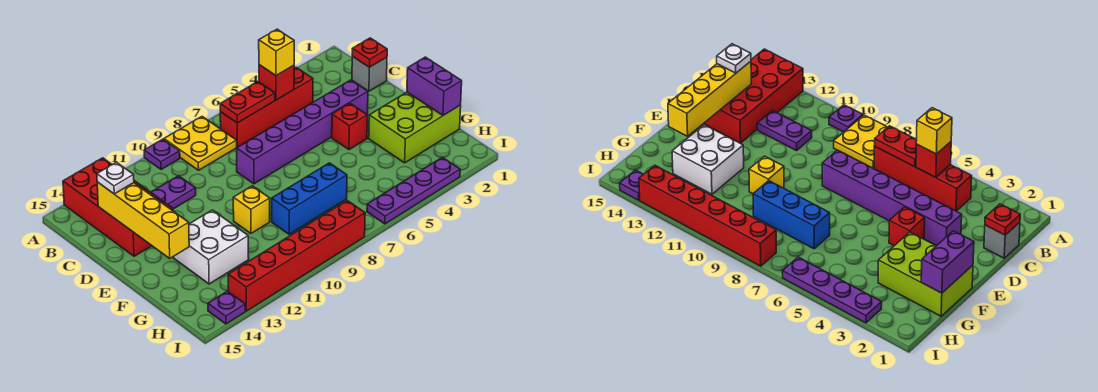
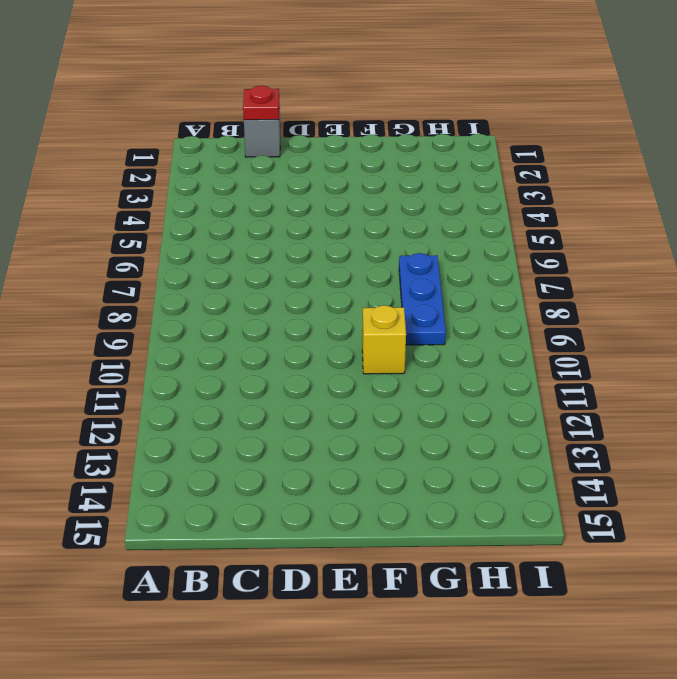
blue plate G7:G9 level 1 -> blue brick G7:G9 level 1
none -> yellow plate A8:B9 level 1
none -> purple plate A10 level 1
none -> red brick A13:D14 level 1

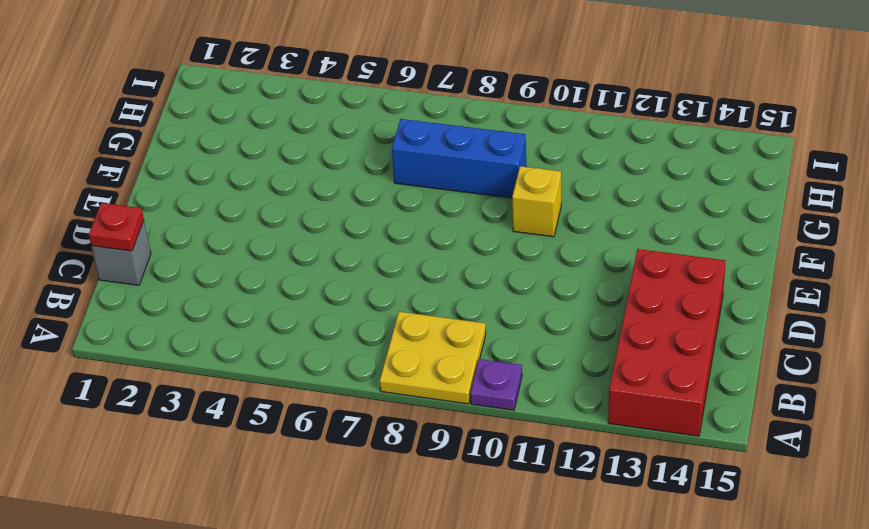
none -> red brick B4:B7 level 1
none -> purple plate C11:C12 level 1
none -> purple brick D3:D8 level 1

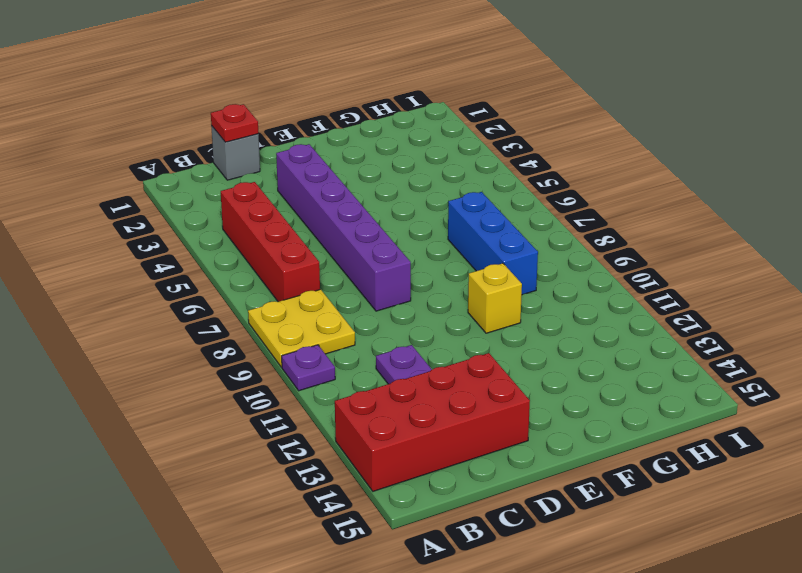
none -> red brick E4 level 1
none -> lime brick F1:G3 level 1
none -> white brick F12:G13 level 1

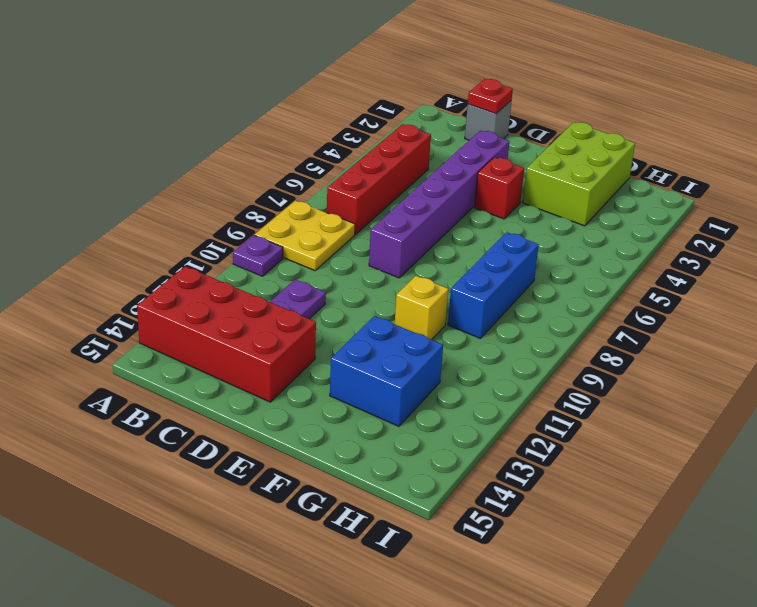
blue brick F12:G13 level 1 -> white brick F12:G13 level 1
none -> purple plate I3:I6 level 1
none -> red brick I8:I13 level 1
none -> purple plate I14 level 1

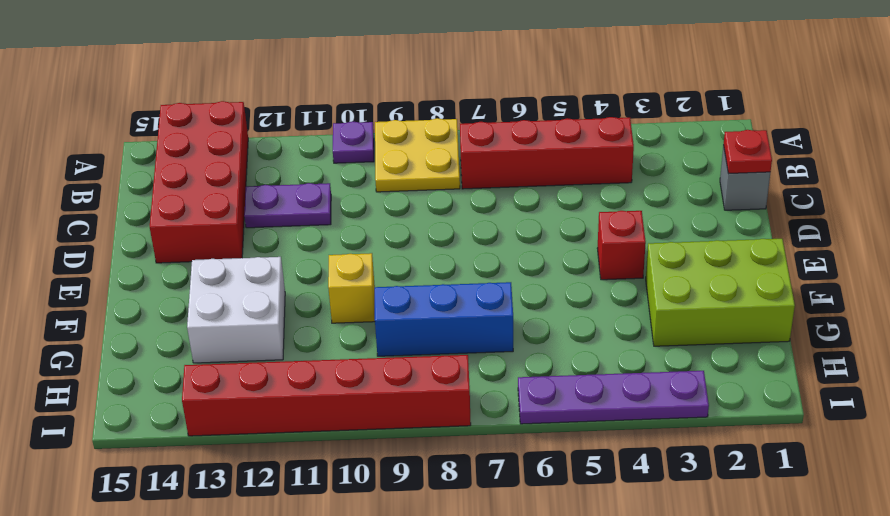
none -> purple brick D3:D8 level 1
none -> purple plate I14 level 1
none -> red brick B5 level 2

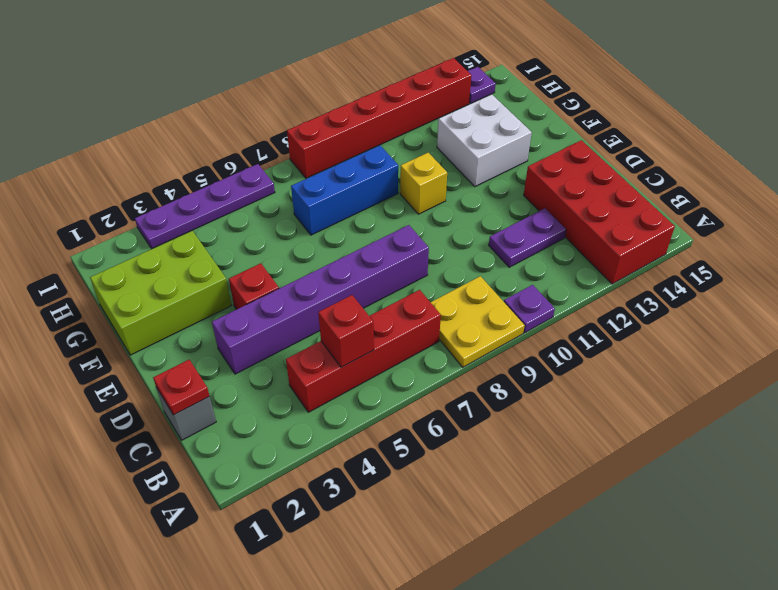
none -> red plate B6:B7 level 2
none -> yellow brick C14:F14 level 2
none -> purple brick F1:G1 level 2

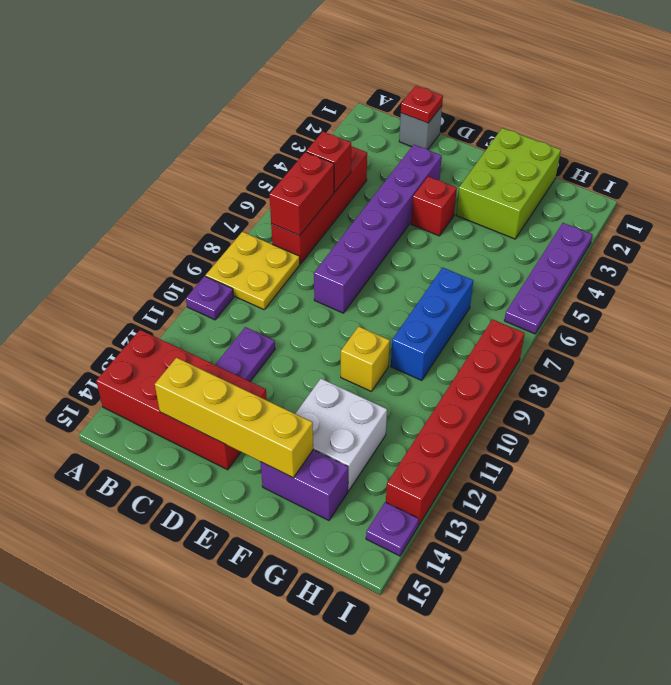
red brick B6:B7 level 2 -> red plate B6:B7 level 2
purple brick F14:G14 level 1 -> purple brick F1:G1 level 2
none -> yellow brick B5 level 3
none -> white plate C14 level 3

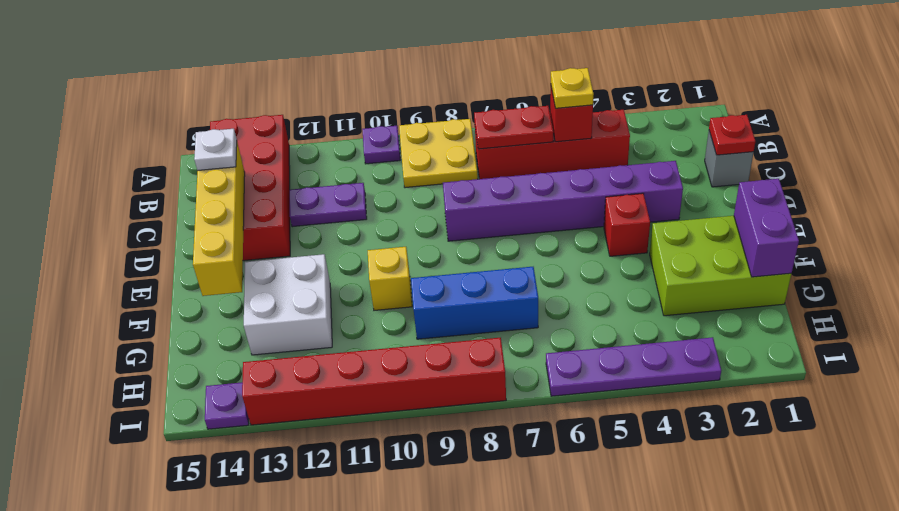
yellow plate B5 level 3 -> yellow brick B5 level 3

